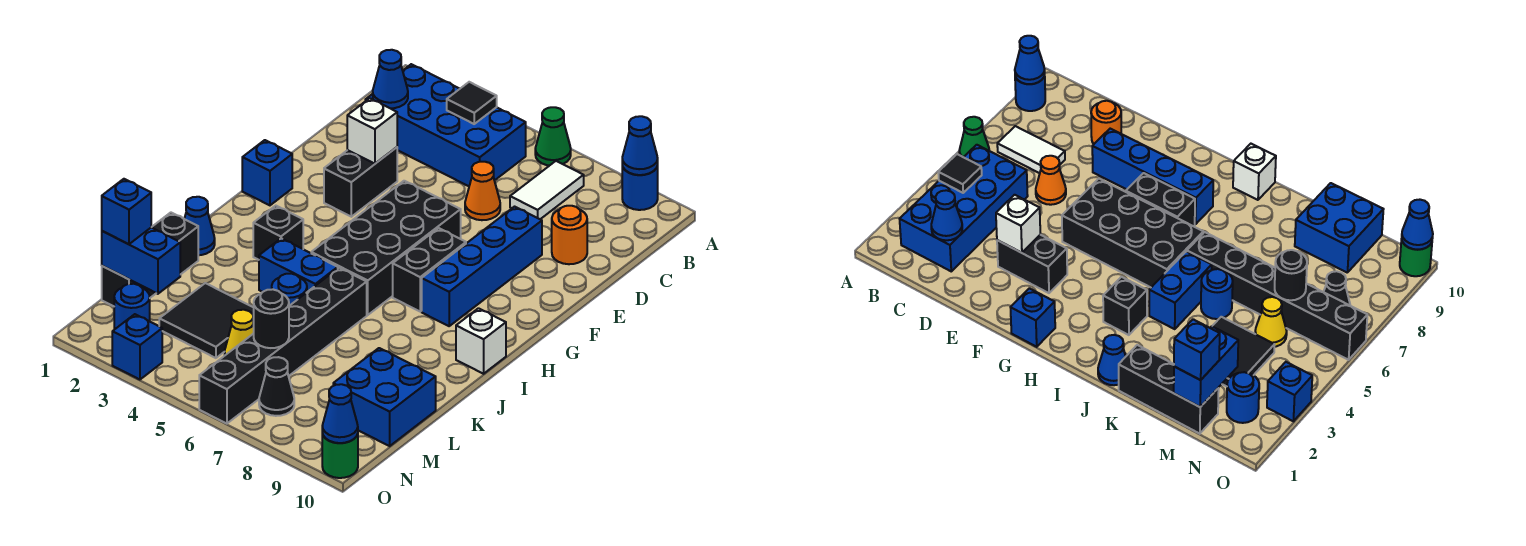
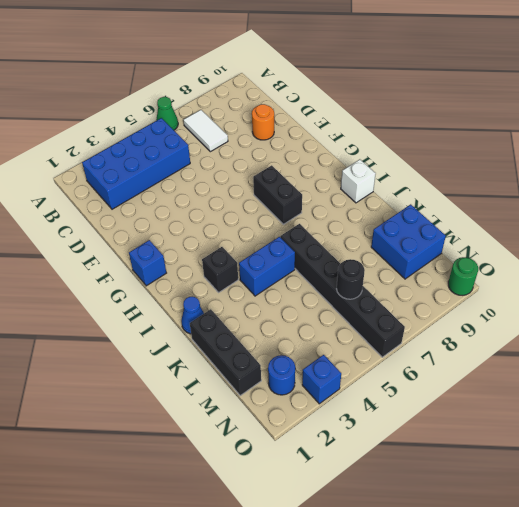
none -> blue round brick A9 level 1
none -> orange cone D6 level 1
none -> black brick E3:F3 level 1
none -> blue brick E8:H8 level 1

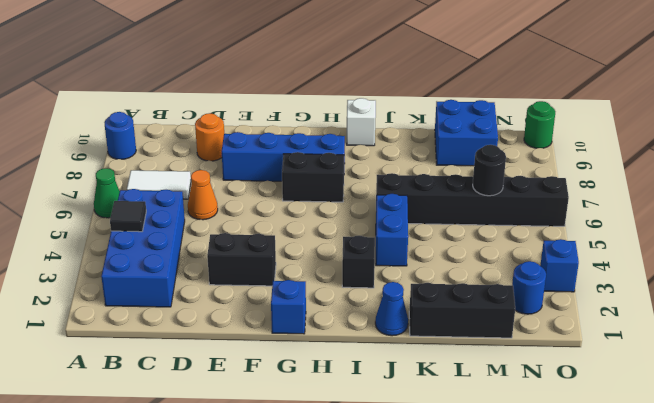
none -> black brick F5:I6 level 1
none -> blue round brick K5 level 1
none -> black tile L3:M4 level 1
none -> yellow cone M5 level 1

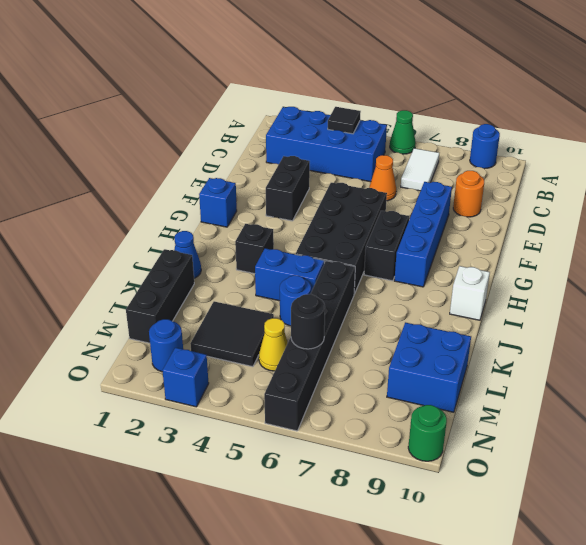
none -> black cone N7 level 1
none -> blue cone A9 level 2
none -> blue cone C2 level 2
none -> white brick E3 level 2

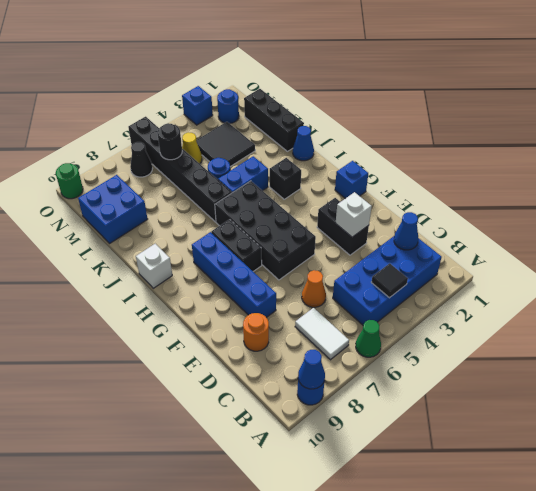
none -> blue brick M1:M2 level 2
none -> blue cone O10 level 2
none -> blue brick M1 level 3

